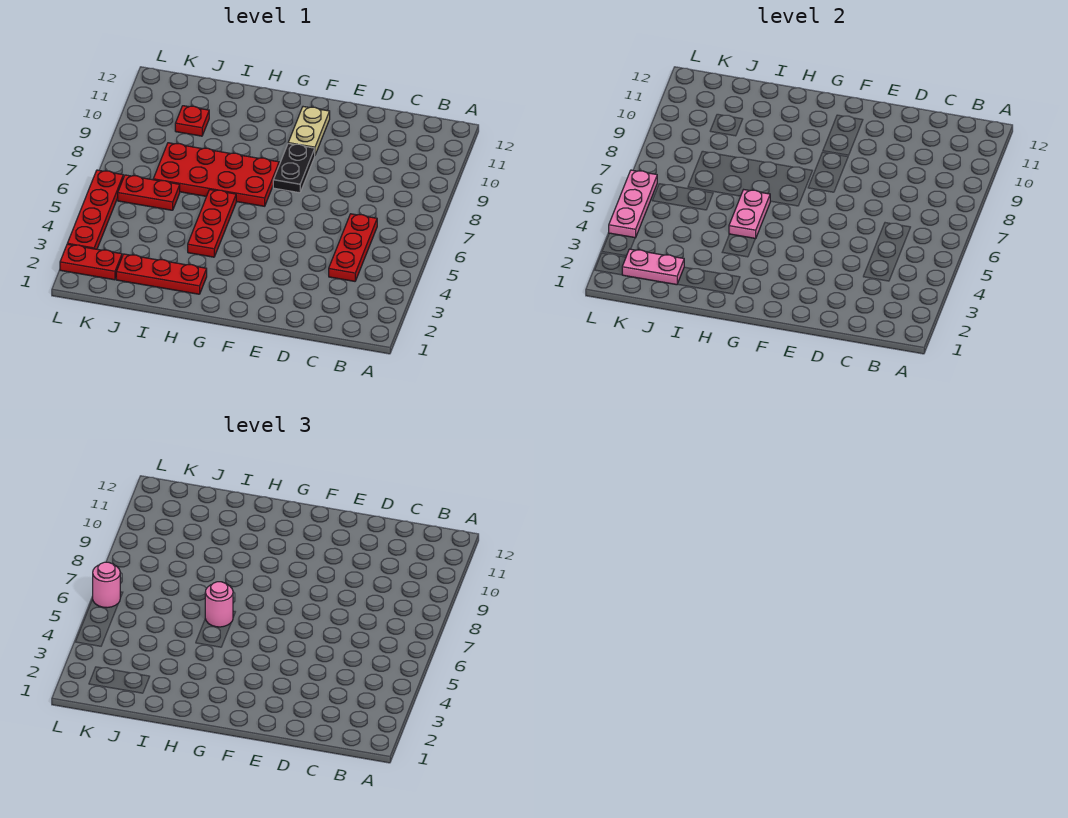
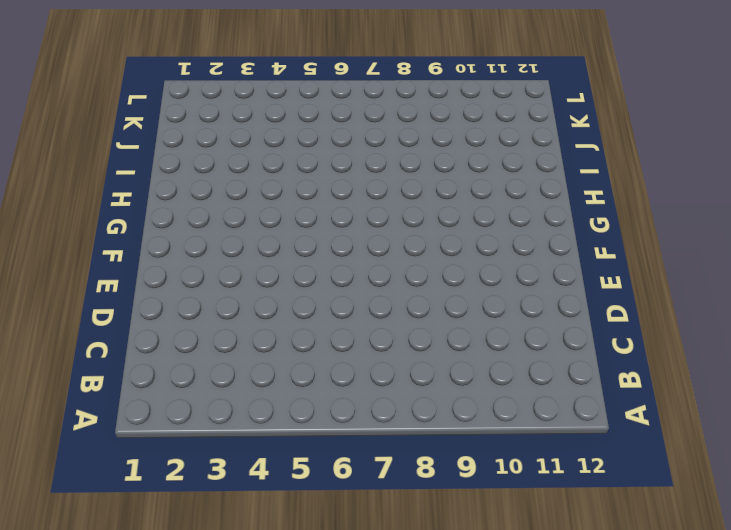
none -> red plate C4:C6 level 1
none -> black plate F8:F9 level 1
none -> tan plate F10:F11 level 1

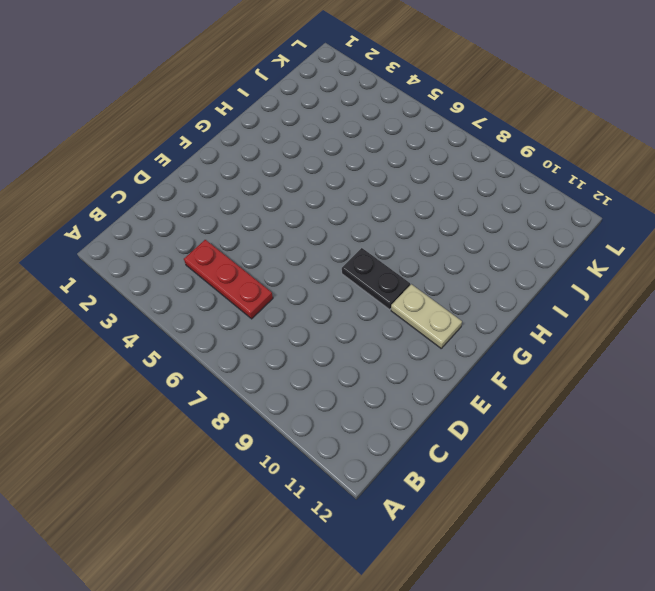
none -> red plate G7:J8 level 1
none -> red plate H2:J2 level 1
none -> red plate H4:H6 level 1

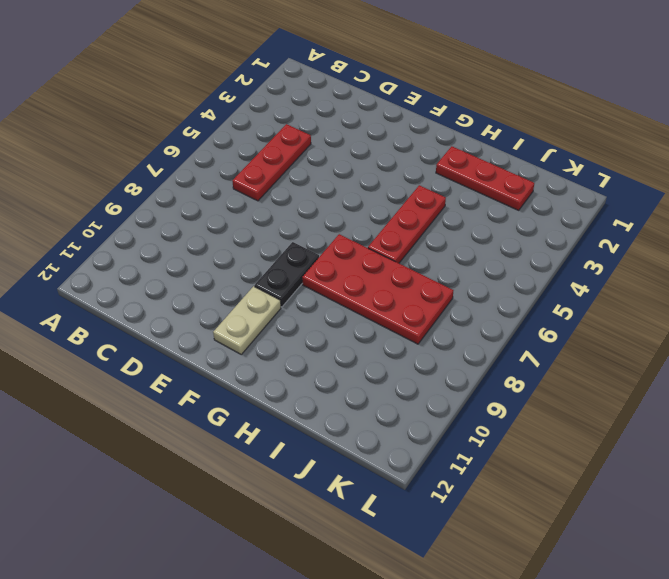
none -> red plate J6:K6 level 1
none -> red plate J10 level 1
none -> red plate K2:L2 level 1

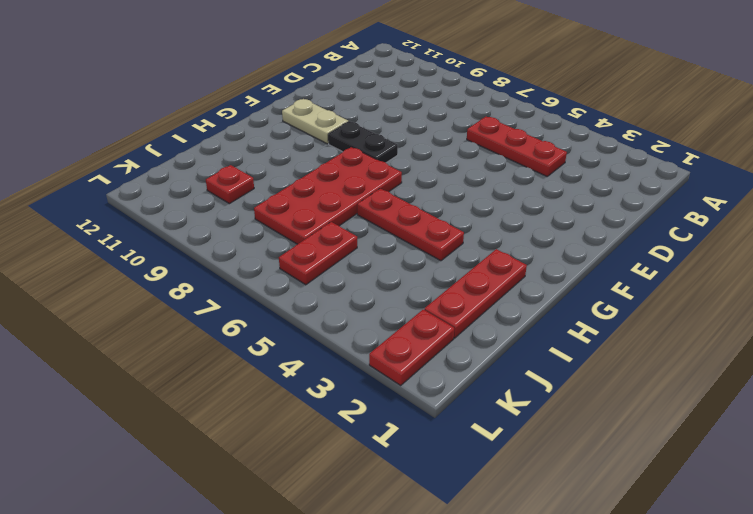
none -> red plate L3:L6 level 1
none -> pink plate H5:H6 level 2
none -> pink plate J2:K2 level 2

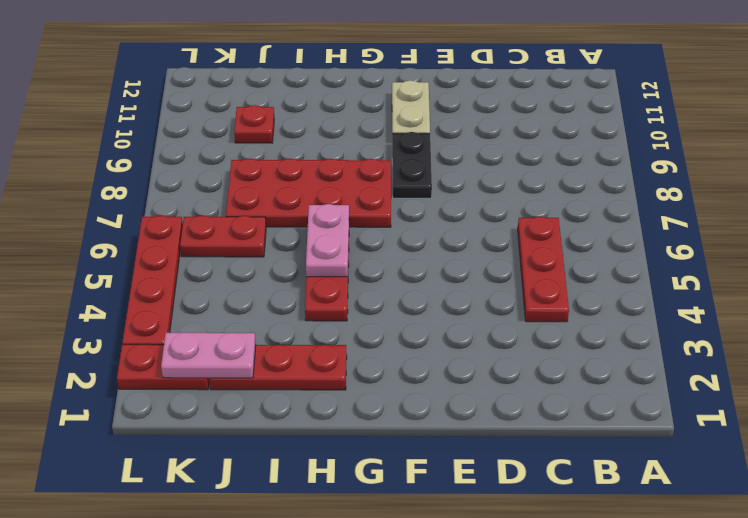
none -> pink plate L4:L6 level 2
none -> pink round brick H6 level 3
none -> pink round brick L6 level 3

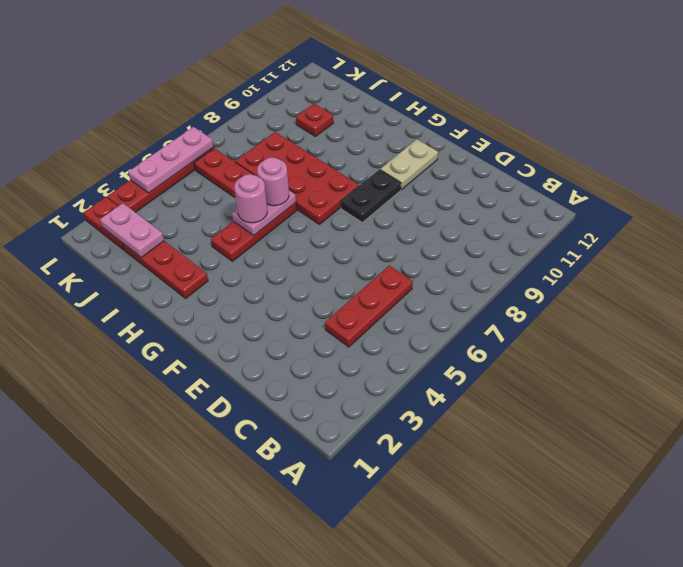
pink round brick H5 level 3 -> pink round brick L6 level 3

